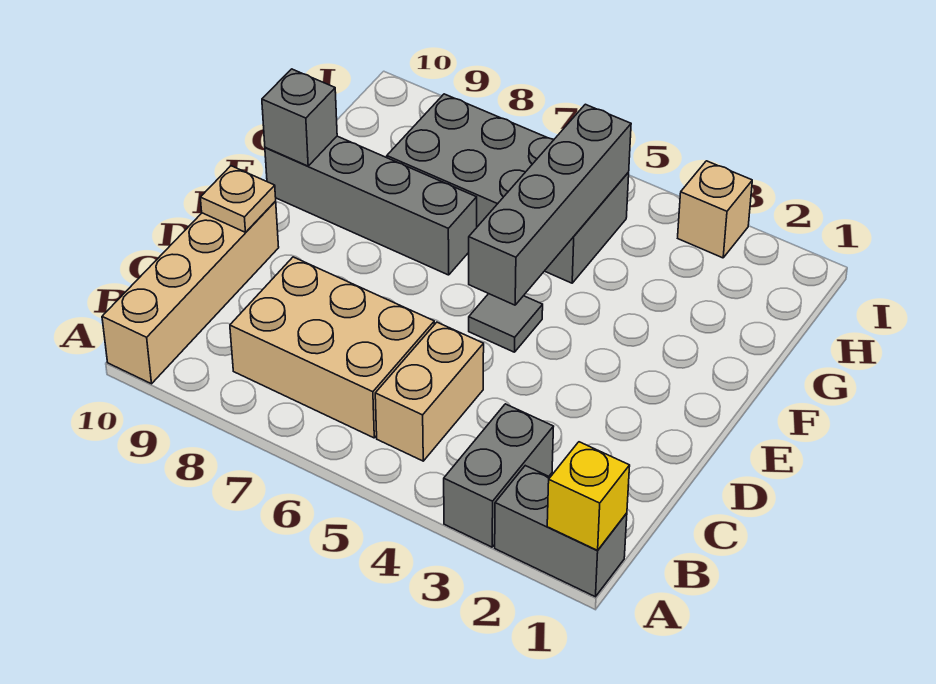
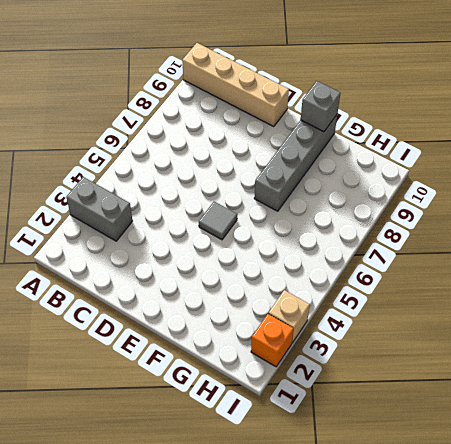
orange brick I2 level 1 -> none
none -> grey brick A1:A2 level 1
none -> tan brick B5:C5 level 1
none -> tan brick B6:C8 level 1

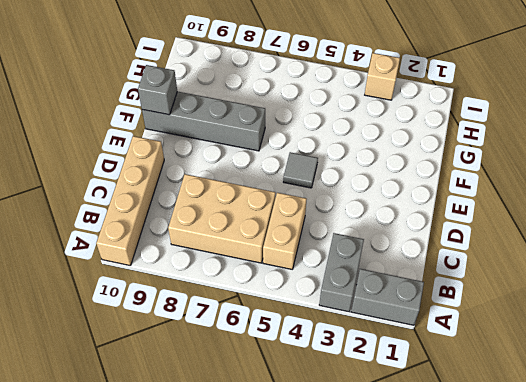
none -> grey brick G5:H8 level 1
none -> yellow brick A1 level 2
none -> tan plate D10 level 2

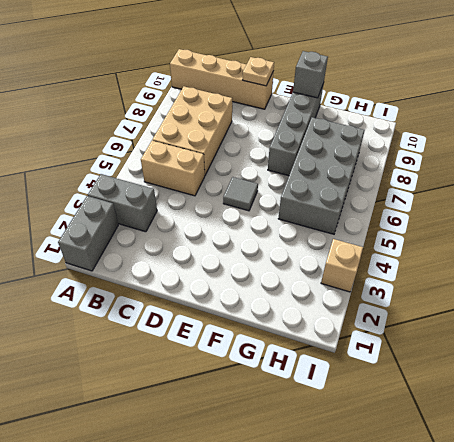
none -> yellow brick A1 level 2
none -> grey brick E5:H5 level 2

